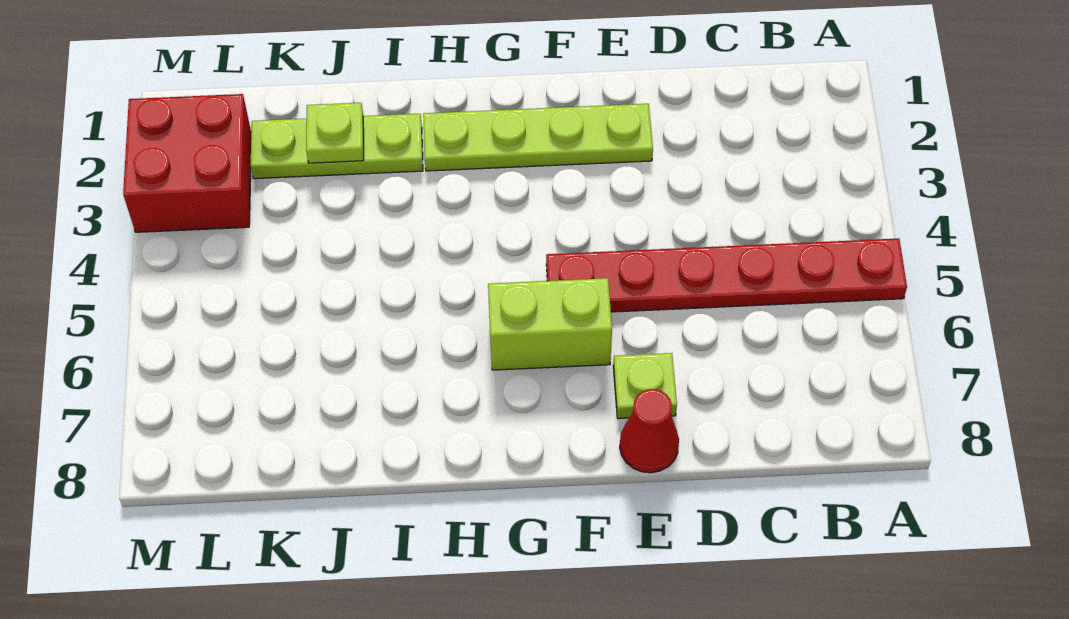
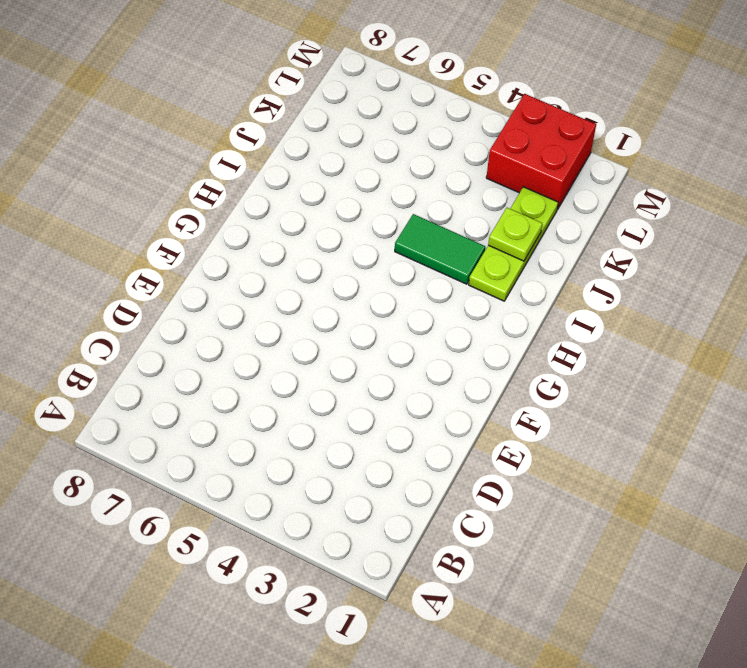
green tile I3:I4 level 1 -> none
none -> red plate A5:F5 level 1
none -> lime plate E2:H2 level 1

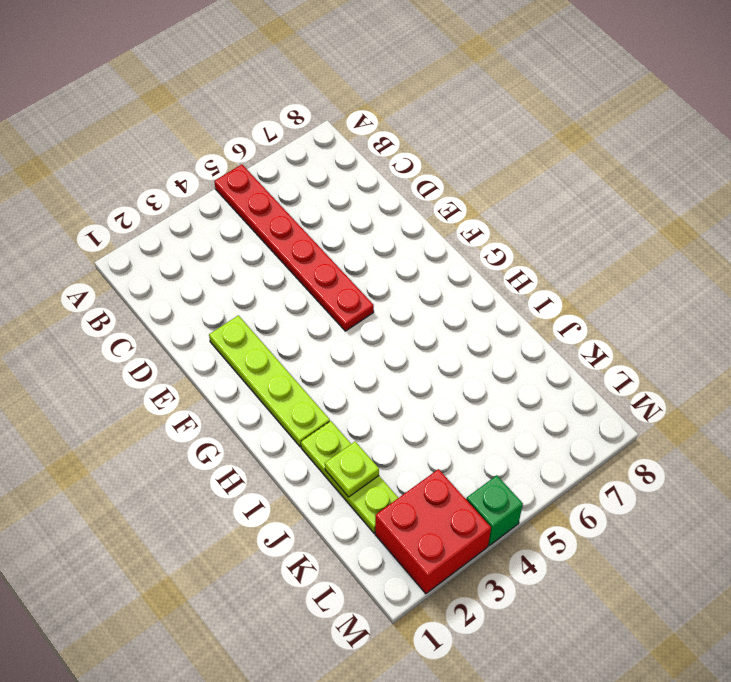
green brick M4 level 1 -> none
none -> lime plate E7 level 1
none -> red cone E8 level 1

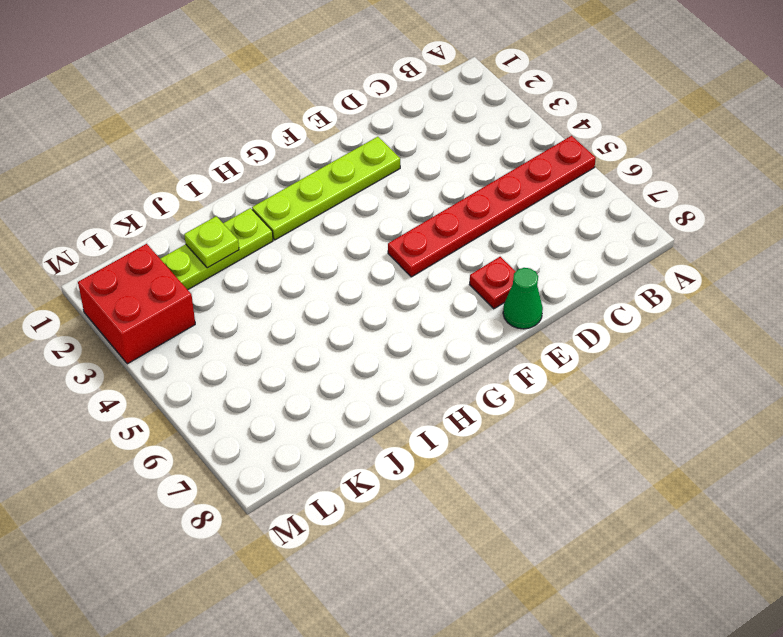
red plate E7 level 1 -> lime plate E7 level 1
green cone E8 level 1 -> red cone E8 level 1
none -> lime brick F6:G6 level 1

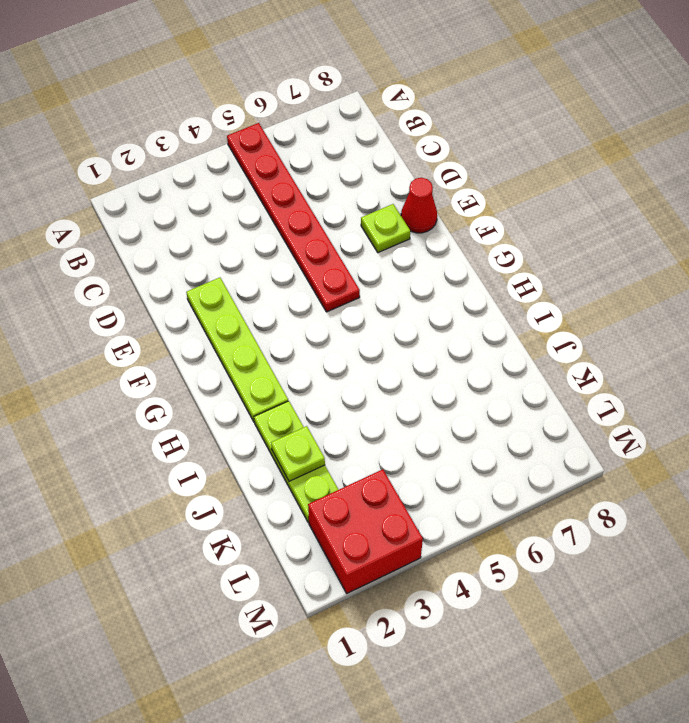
none -> lime brick F6:G6 level 1

